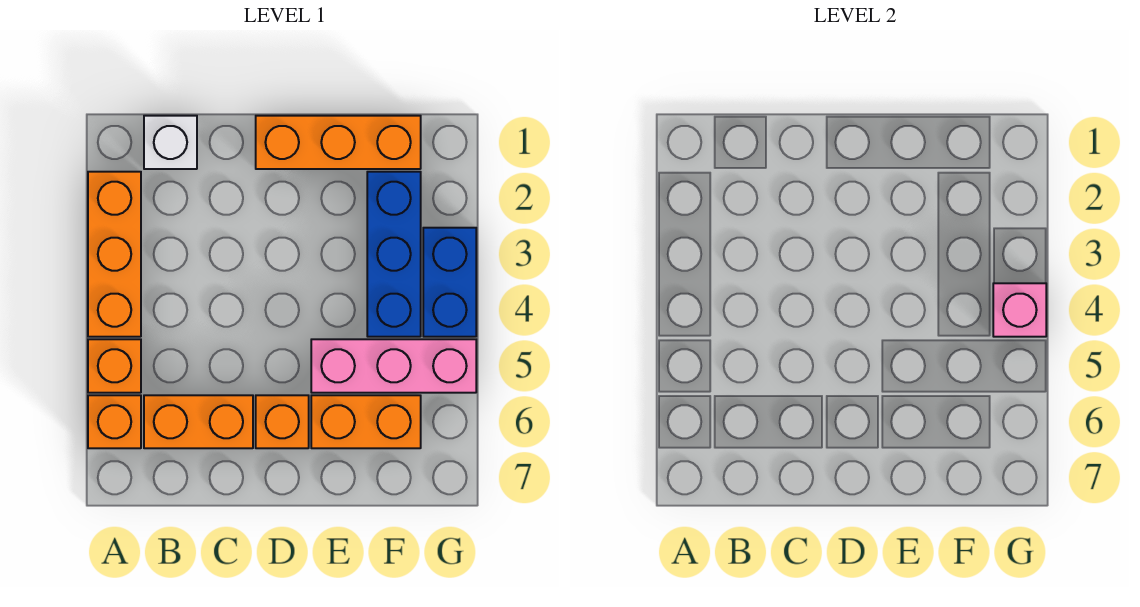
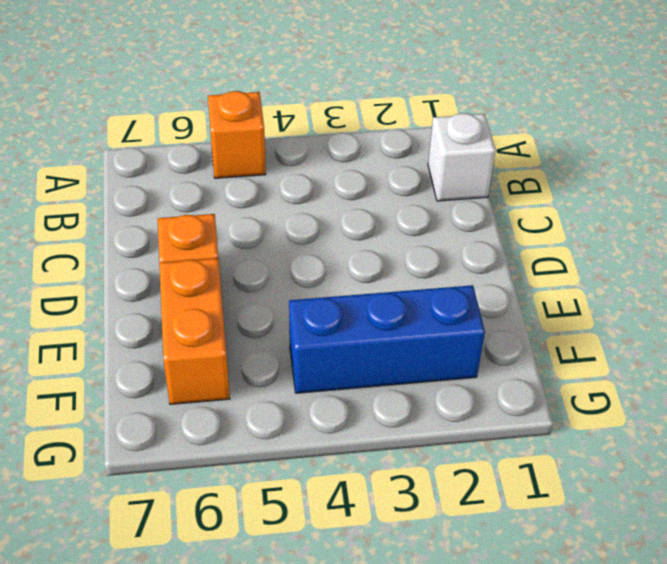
none -> orange brick A2:A4 level 1
none -> orange brick A6 level 1
none -> orange brick B6:C6 level 1

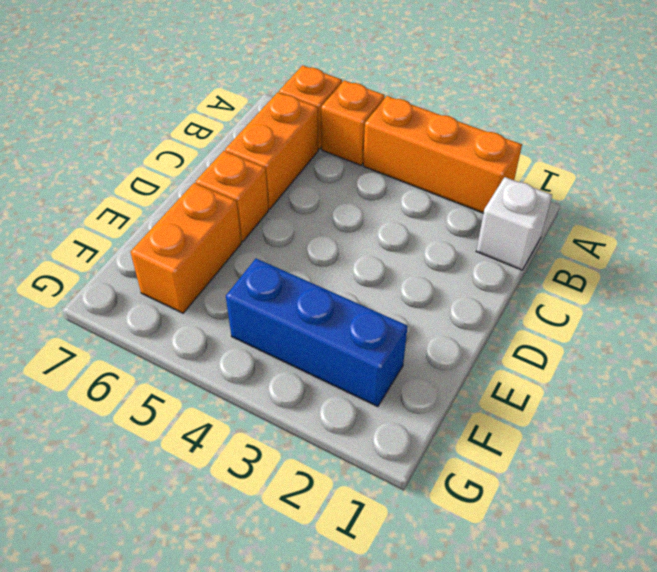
none -> orange brick D1:F1 level 1
none -> pink brick E5:G5 level 1
none -> blue brick G3:G4 level 1

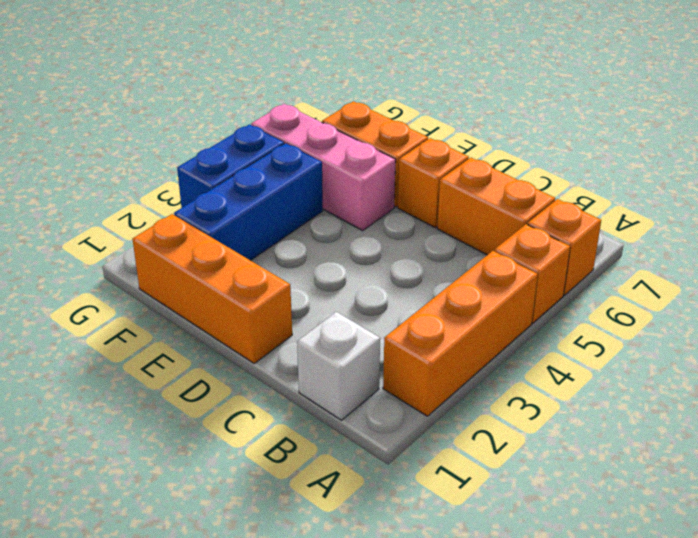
none -> pink brick G4 level 2

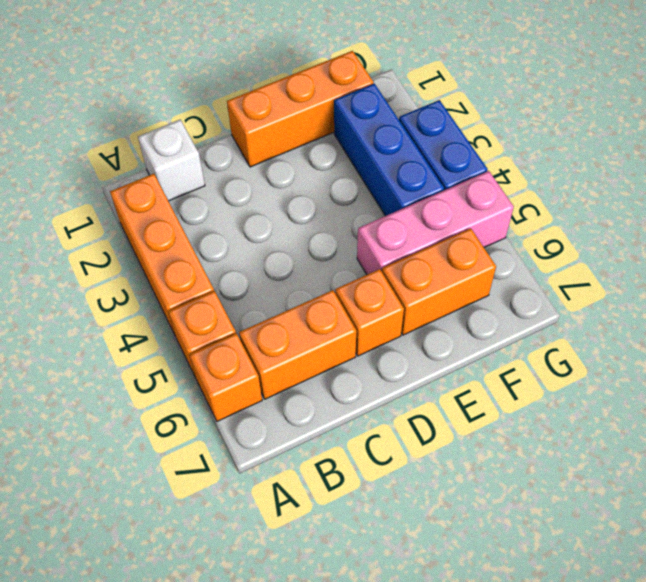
none -> pink brick G4 level 2

